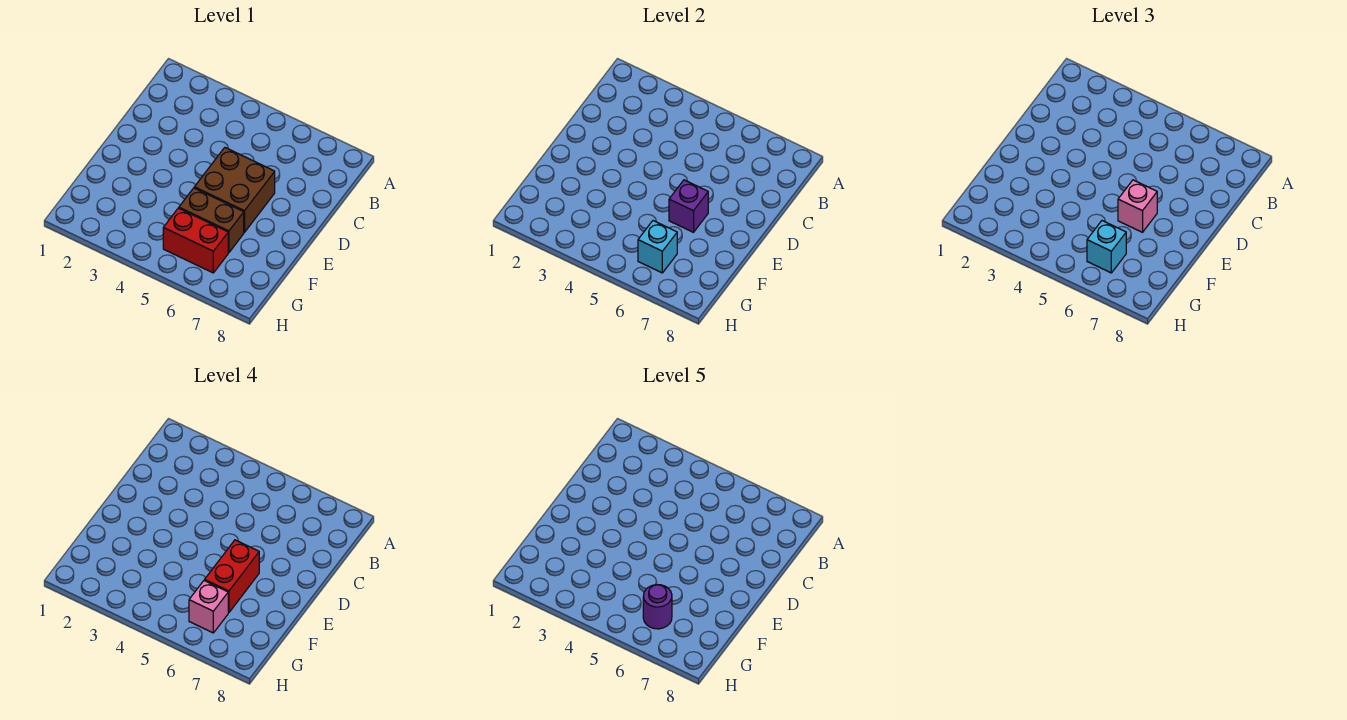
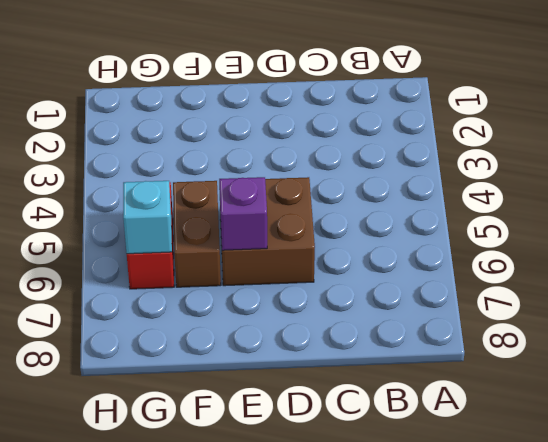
none -> pink brick E6 level 3
none -> cyan brick G6 level 3

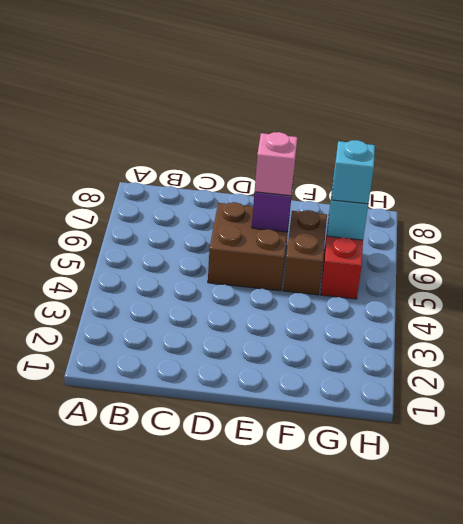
none -> red brick E6:F6 level 4
none -> pink brick G6 level 4

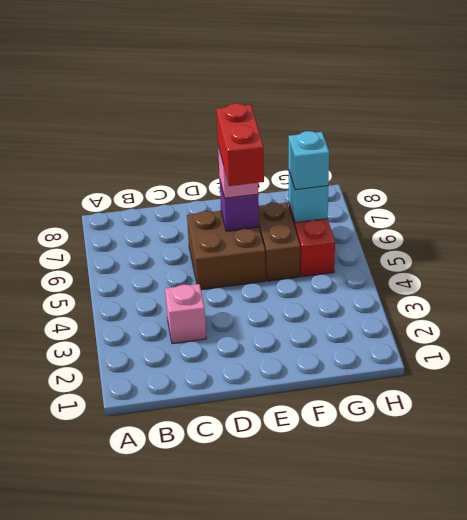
pink brick C3 level 1 -> pink brick G6 level 4
red brick E5:E6 level 4 -> red brick E6:F6 level 4
none -> purple round brick G6 level 5

